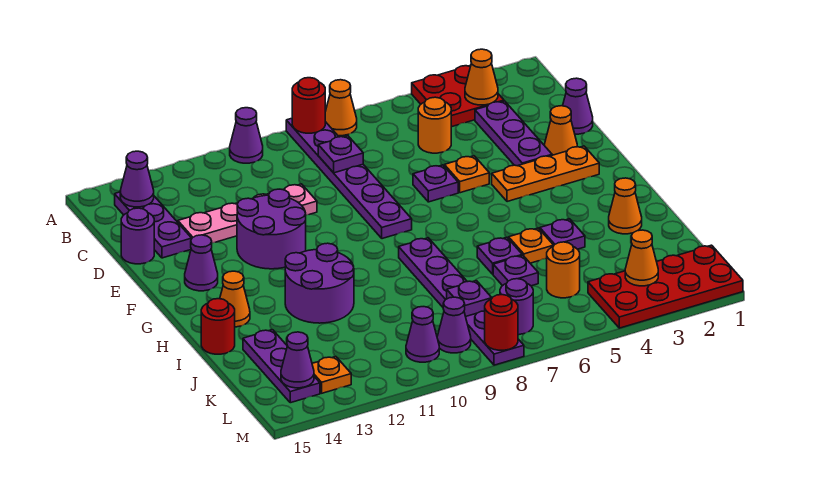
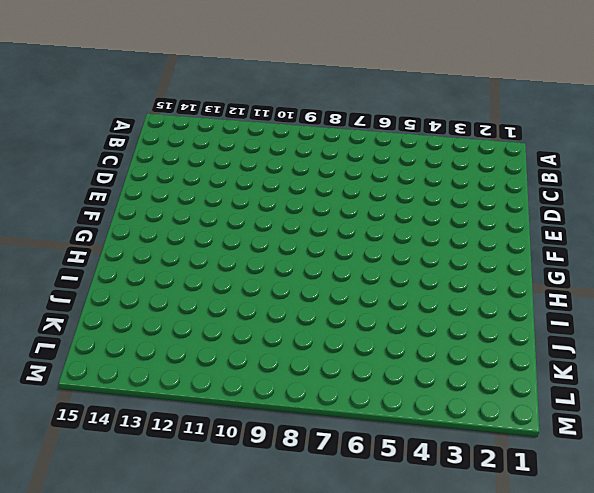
none -> red plate A3:B4 level 1
none -> orange cone A7 level 1
none -> purple plate A8:F8 level 1
none -> purple cone A10 level 1

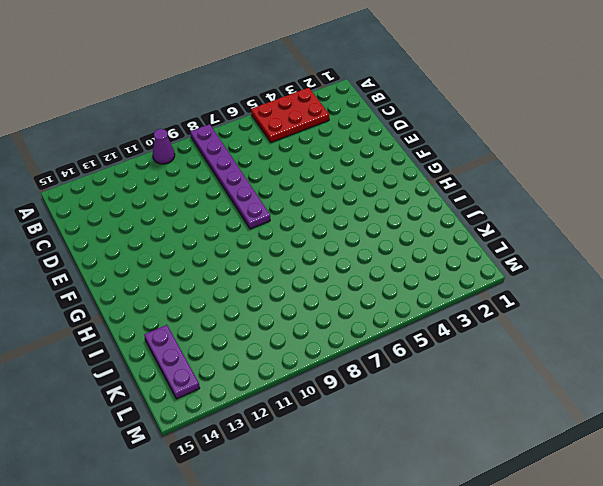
red plate A3:B5 level 1 -> red plate A3:B4 level 1
none -> orange cone A7 level 1
none -> purple plate B14:D14 level 1
none -> purple plate C3:E3 level 1
none -> orange round brick C5 level 1

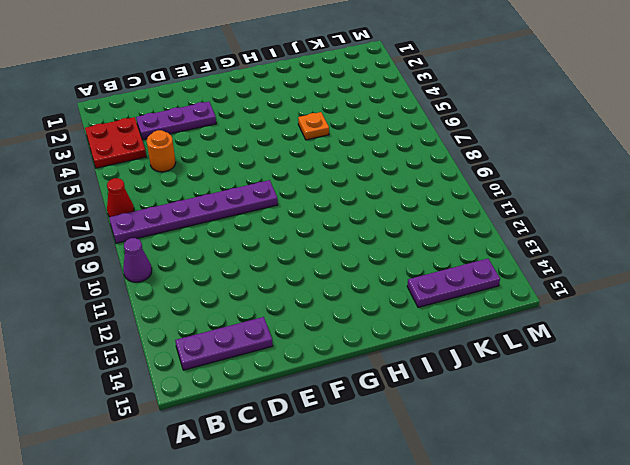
red cone A7 level 1 -> orange cone A7 level 1
none -> purple cone D1 level 1
none -> pink plate D10:D13 level 1
none -> purple round brick D15 level 1
none -> orange cone E2 level 1

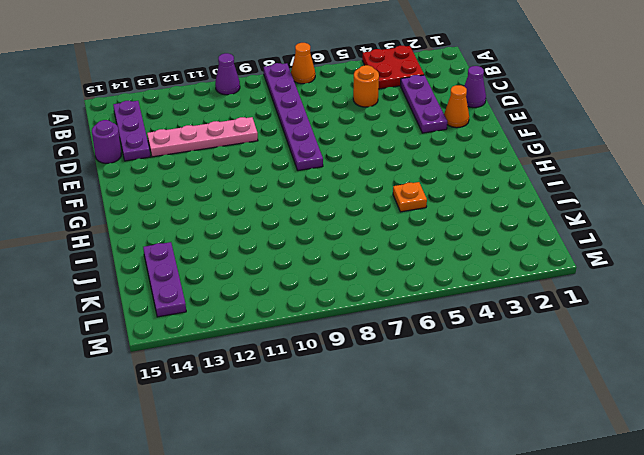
none -> orange plate E5 level 1
none -> purple plate E6 level 1
none -> purple round brick E11:F12 level 1
none -> orange plate F2:F4 level 1

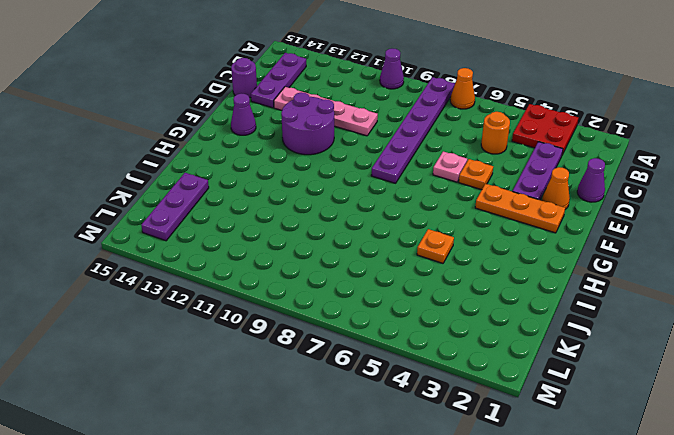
pink plate E6 level 1 -> purple plate E6 level 1
none -> purple plate H8:M8 level 1
none -> purple round brick H11:I12 level 1
none -> orange cone H14 level 1
none -> orange cone I2 level 1

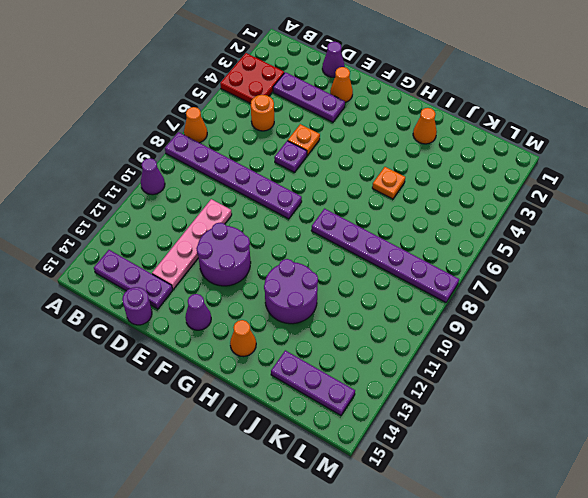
none -> orange plate F2:F4 level 1
none -> purple plate I4 level 1
none -> purple plate I6 level 1
none -> red round brick I15 level 1

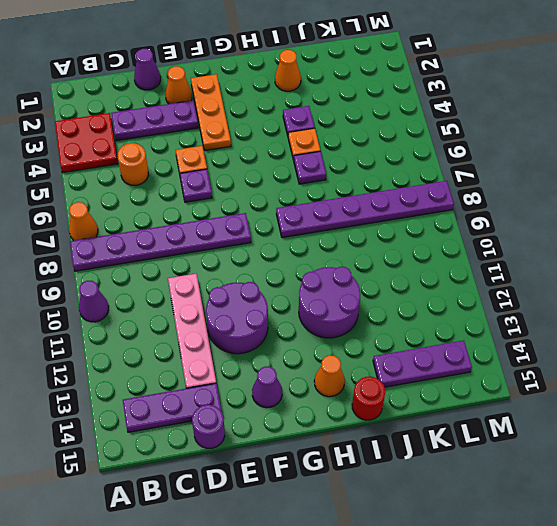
none -> purple plate J6 level 1
none -> orange round brick K5 level 1
none -> red plate L1:M4 level 1
none -> purple round brick L7 level 1

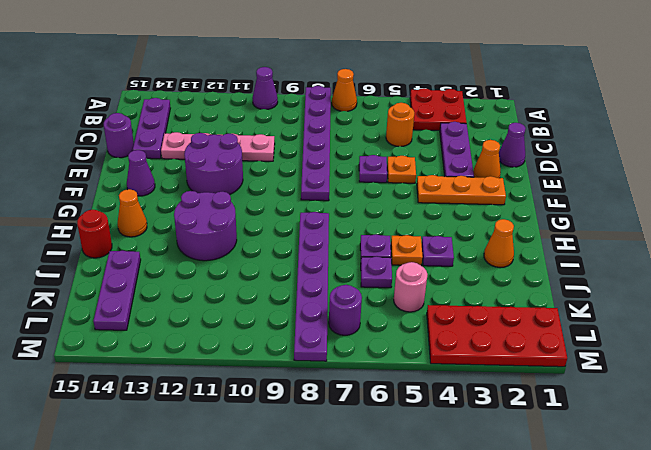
pink round brick K5 level 1 -> orange round brick K5 level 1
none -> purple cone L9 level 1
none -> purple cone L10 level 1
none -> orange plate L13 level 1
none -> red round brick A8 level 2

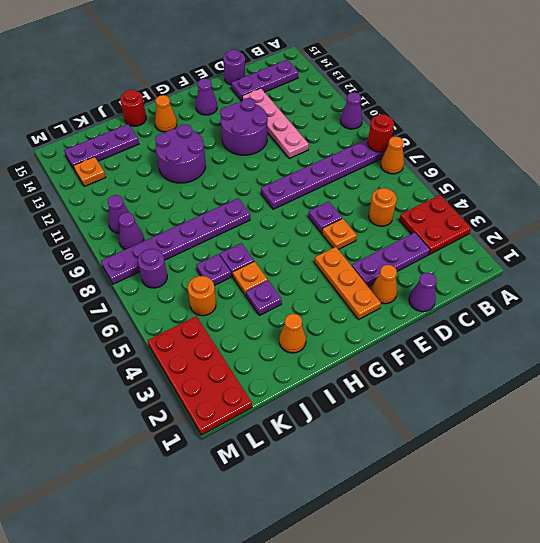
none -> orange cone B3 level 2
none -> purple cone B14 level 2
none -> purple plate C8 level 2
none -> purple plate K8 level 2

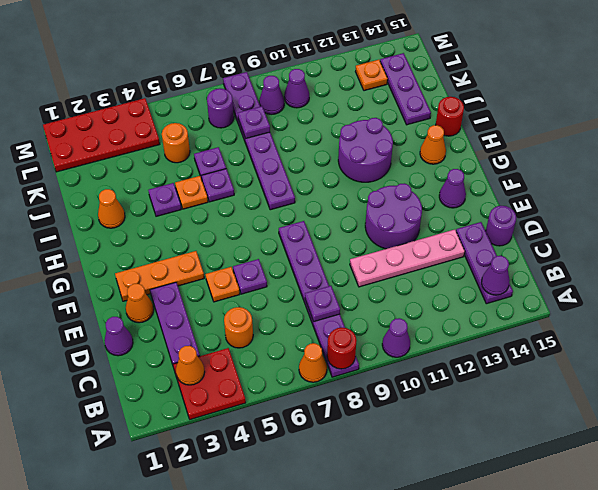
none -> orange cone L3 level 2
none -> purple cone L14 level 2
none -> red round brick M8 level 2

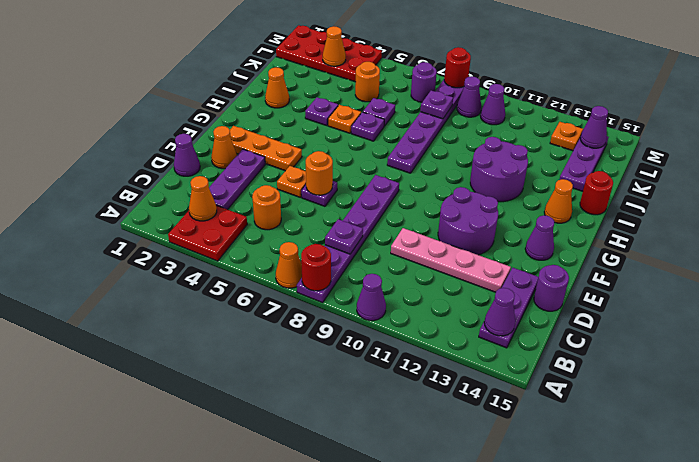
orange round brick E6 level 2 -> none

